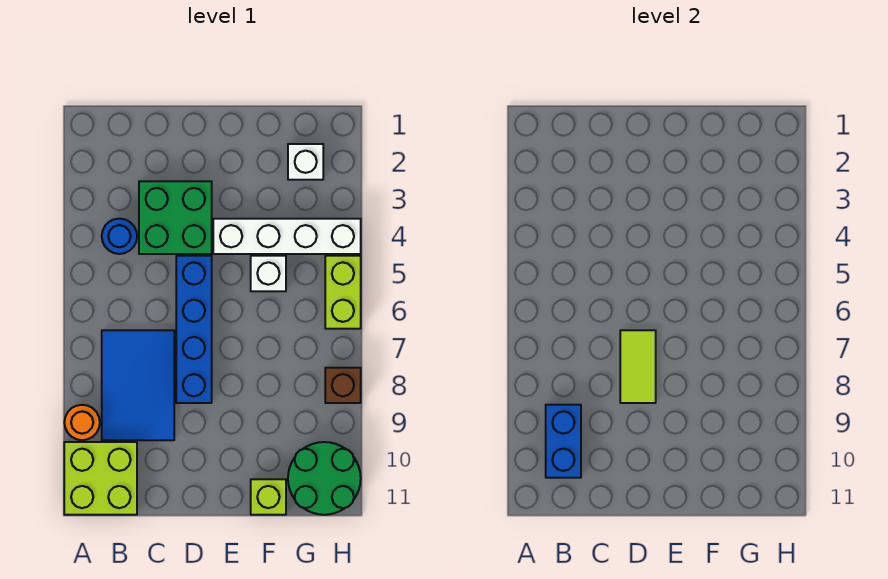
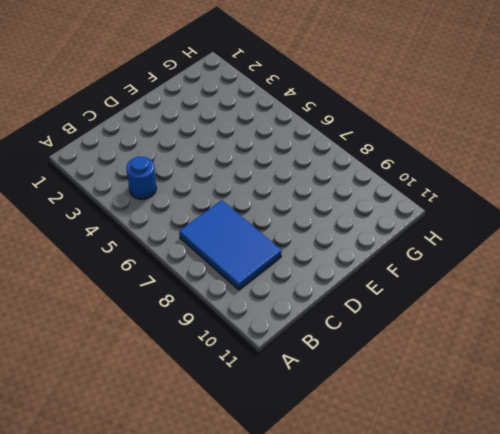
none -> orange round brick A9 level 1
none -> lime brick A10:B11 level 1
none -> green brick C3:D4 level 1

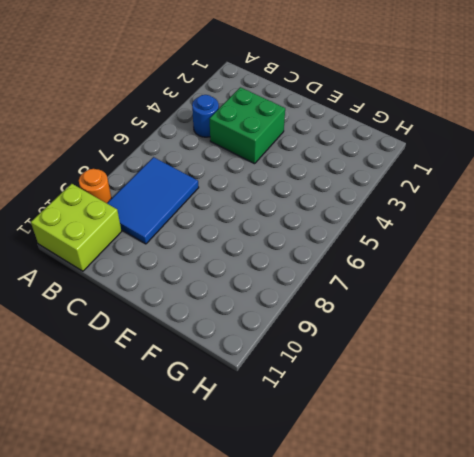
none -> blue brick D5:D8 level 1
none -> white brick E4:H4 level 1
none -> white brick F5 level 1

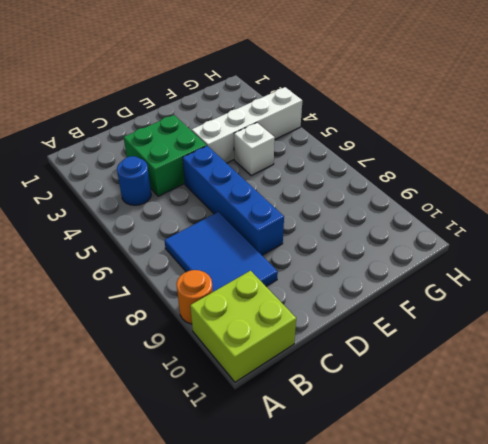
none -> lime brick F11 level 1
none -> white brick G2 level 1
none -> green round brick G10:H11 level 1

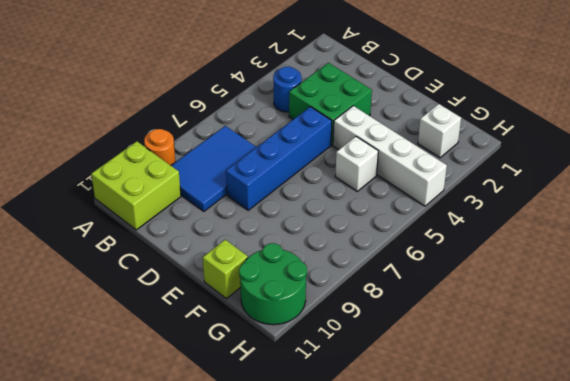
none -> lime brick H5:H6 level 1
none -> brown brick H8 level 1
none -> blue brick B9:B10 level 2

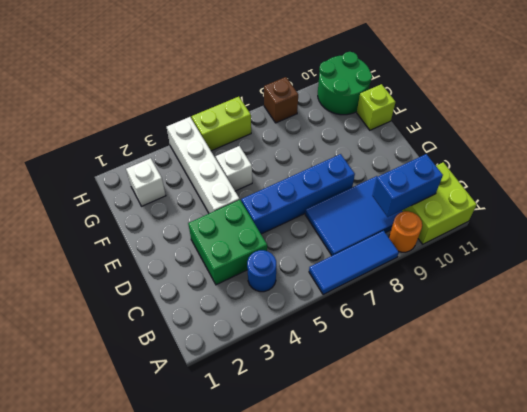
blue tile A6:A8 level 1 -> none
none -> lime tile D7:D8 level 2

